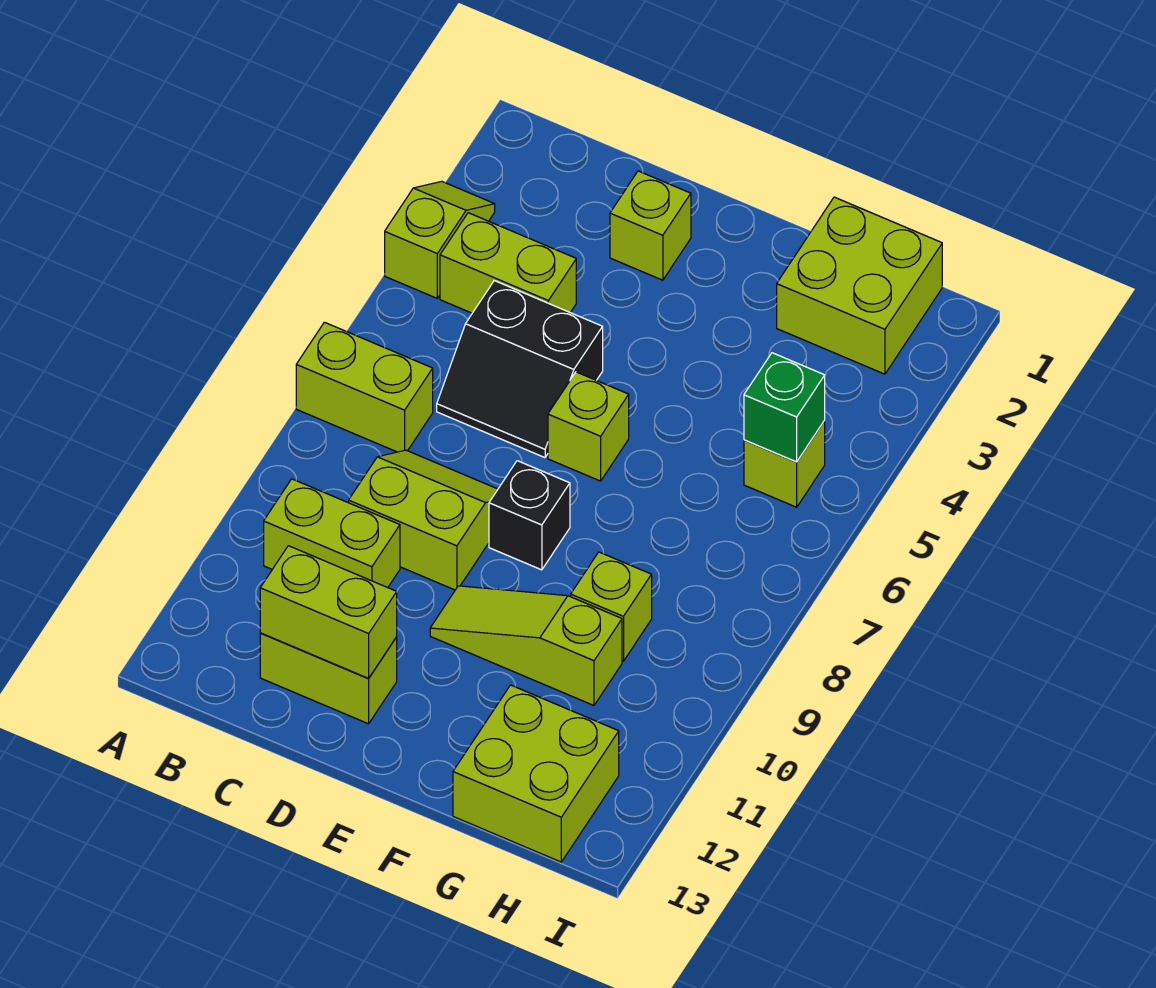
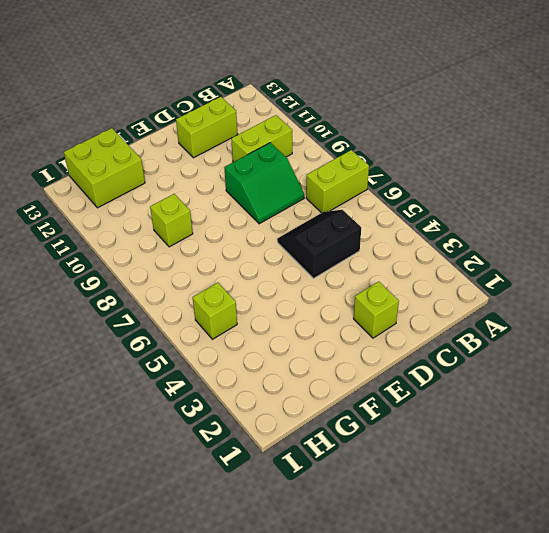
green slope C8:D9 level 1 top 9 -> lime slope C8:D9 level 1 top 9
none -> lime slope A3:A4 level 1 top 4
none -> lime brick B4:C4 level 1
none -> lime brick E6 level 1

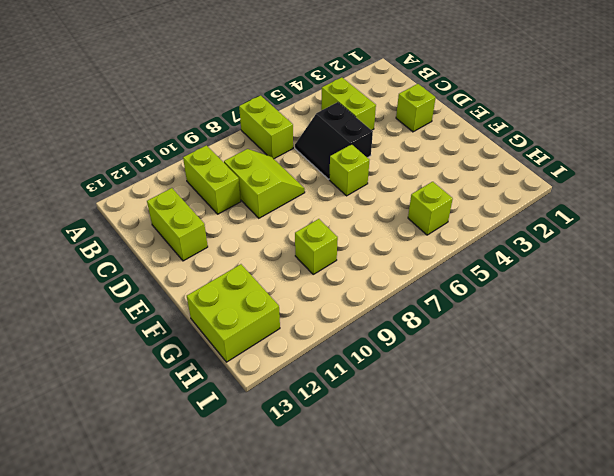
none -> lime slope A3:A4 level 1 top 4
none -> black brick E8 level 1
none -> lime slope E10:G10 level 1 top G

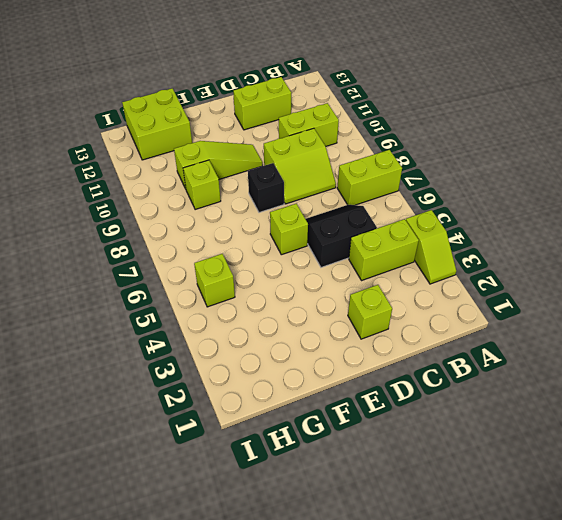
none -> lime brick G1:H2 level 1
none -> lime brick C12:D12 level 2
none -> green brick H5 level 2

